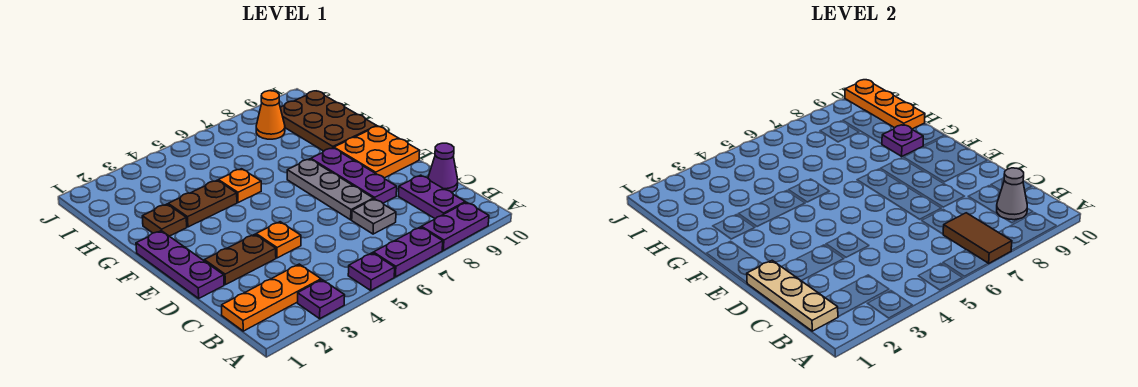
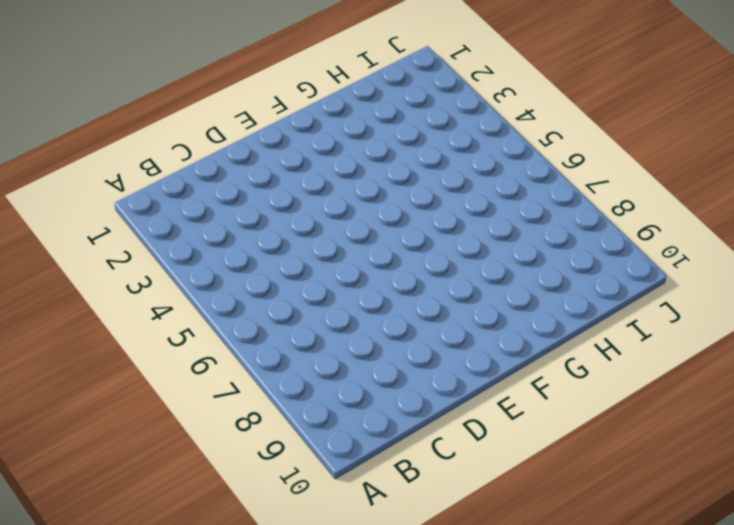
none -> purple plate A3 level 1
none -> purple plate A5 level 1
none -> purple plate A6:A7 level 1

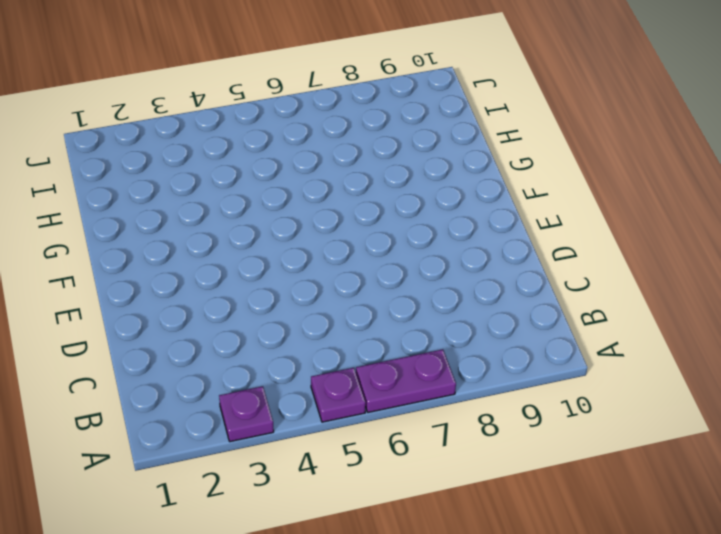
none -> purple plate A8:A9 level 1
none -> orange plate B1:B3 level 1
none -> purple plate B9:C9 level 1

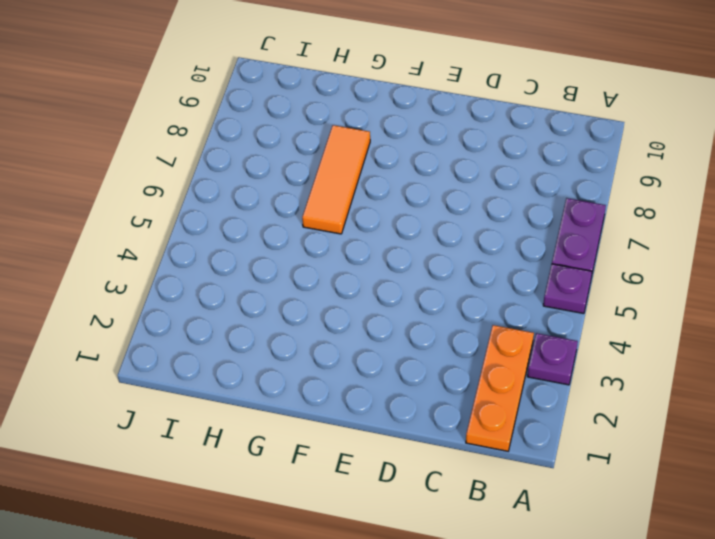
orange tile G6:G8 level 1 -> none
none -> purple plate A8:A9 level 1
none -> purple plate B9:C9 level 1
none -> grey plate C7 level 1

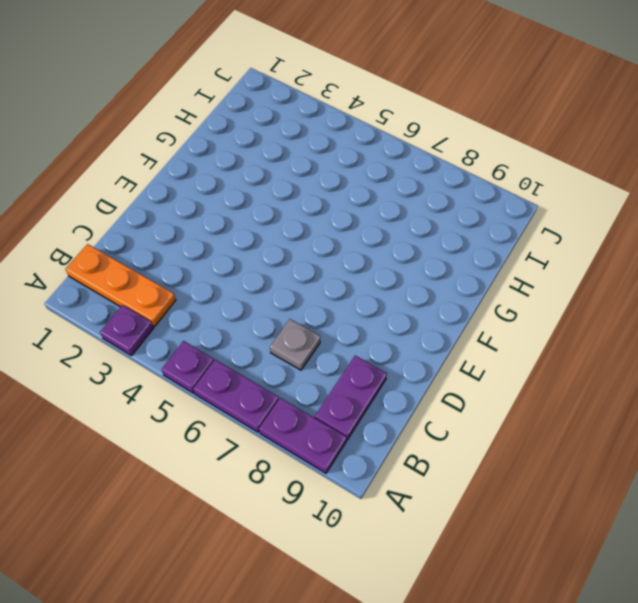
none -> purple cone C10 level 1
none -> purple plate D1:F1 level 1
none -> brown plate D2:D3 level 1

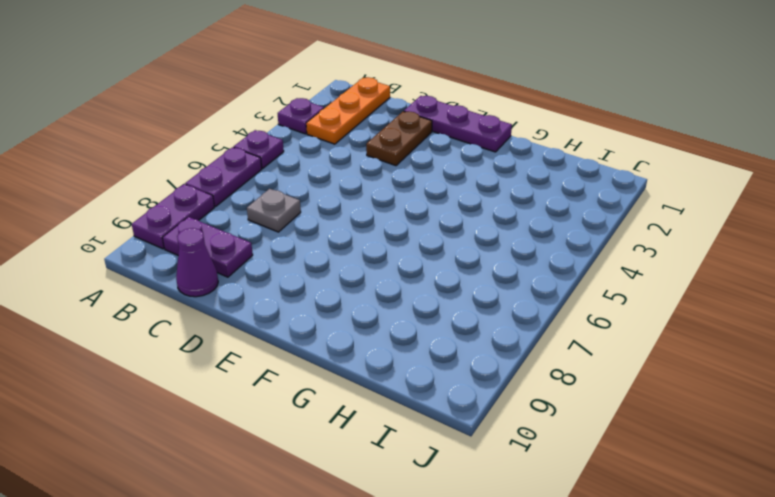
none -> orange plate D4 level 1
none -> grey plate D7:F7 level 1
none -> purple plate D8:F8 level 1

